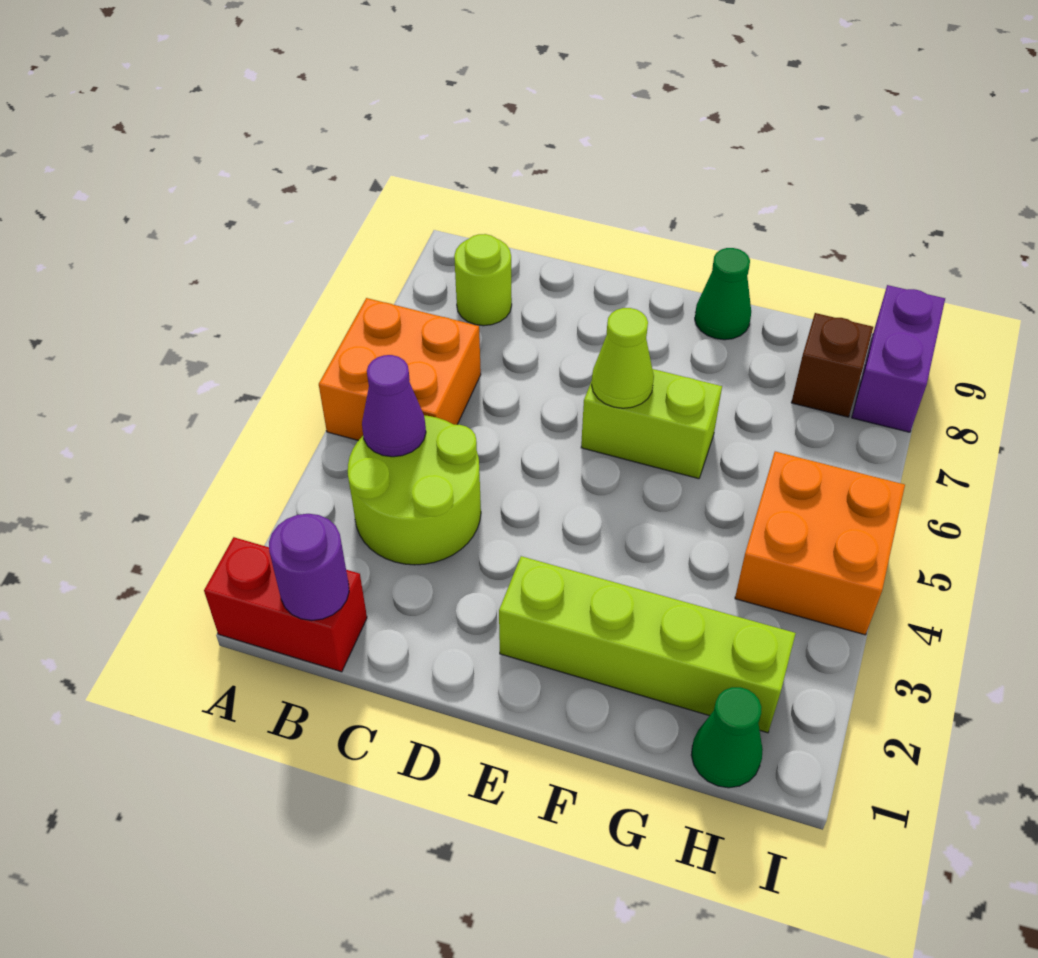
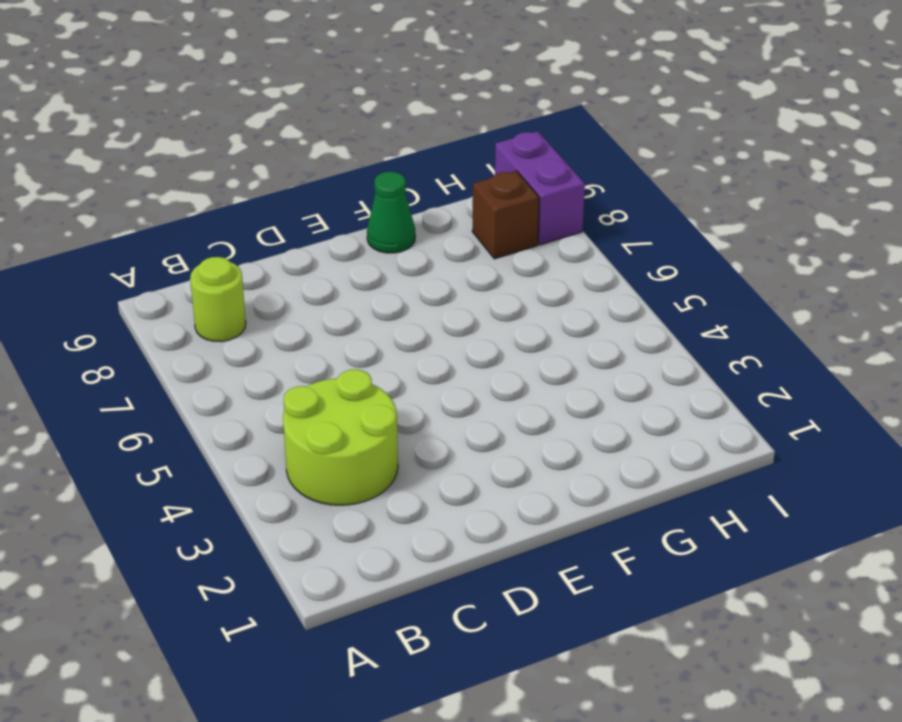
none -> red brick A1:B1 level 1
none -> orange brick A5:B6 level 1
none -> lime brick E2:H2 level 1

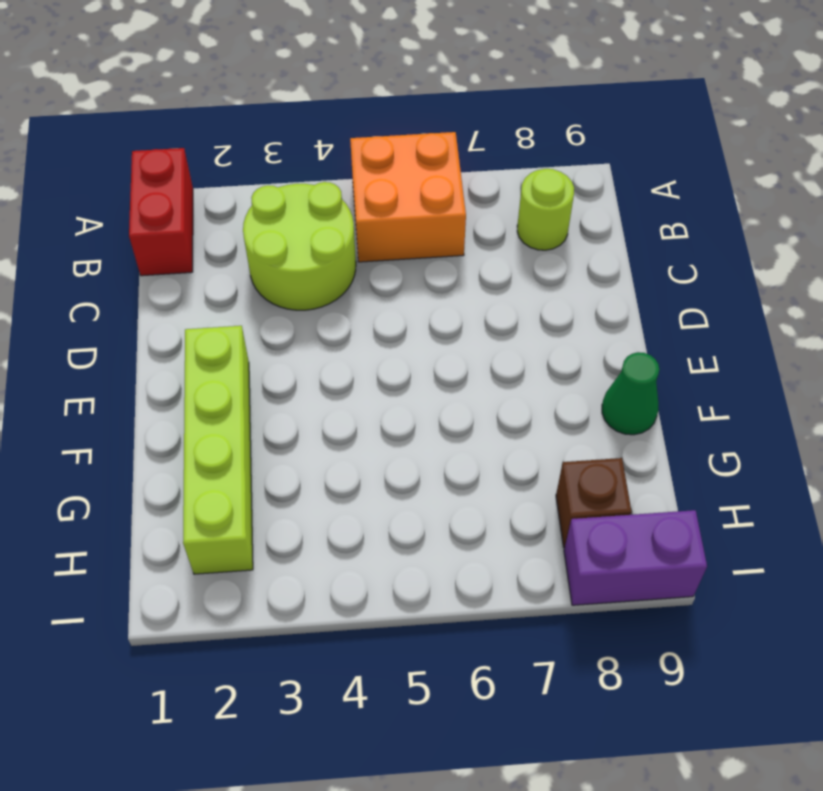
none -> lime brick E6:F6 level 1
none -> green cone H1 level 1
none -> orange brick H4:I5 level 1

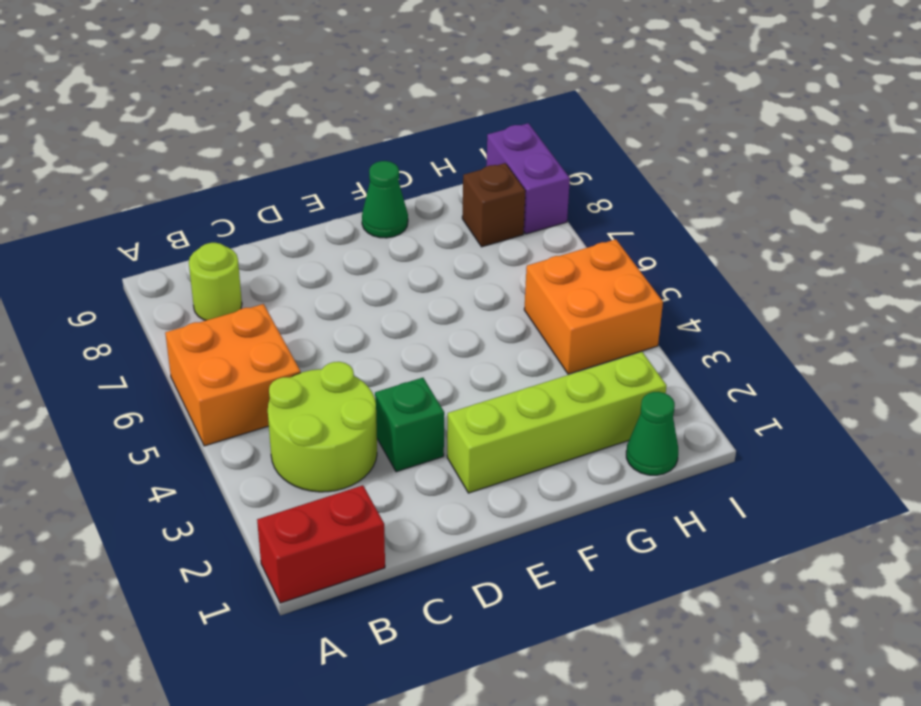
green brick D3 level 1 -> none
none -> lime brick E6:F6 level 1
none -> purple round brick B1 level 2
none -> purple cone B4 level 2

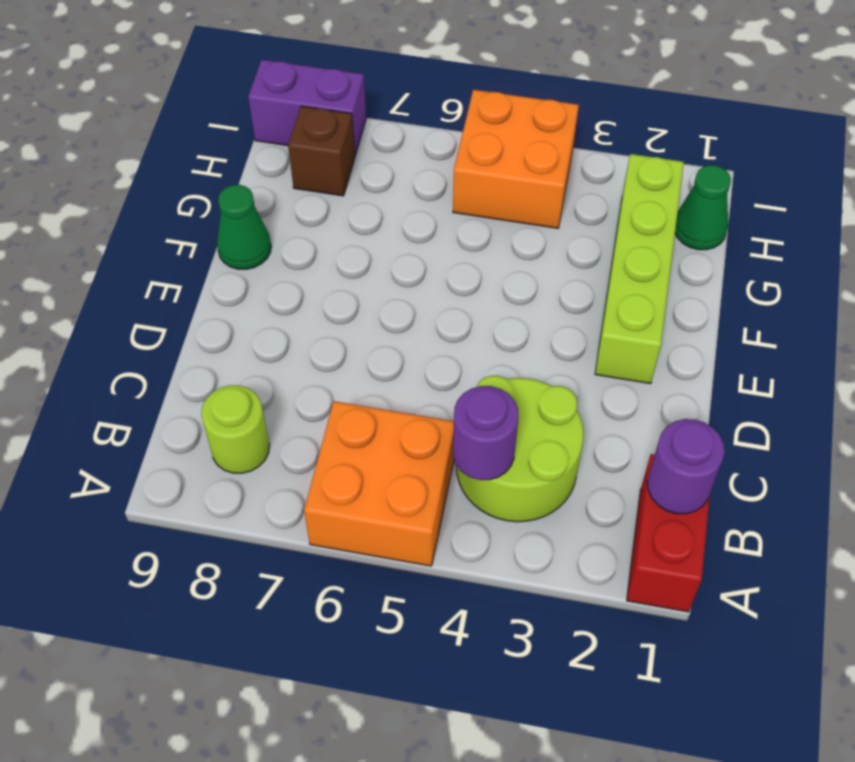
purple round brick B4 level 2 -> purple cone B4 level 2
none -> lime brick E6:F6 level 1
none -> lime cone E6 level 2

